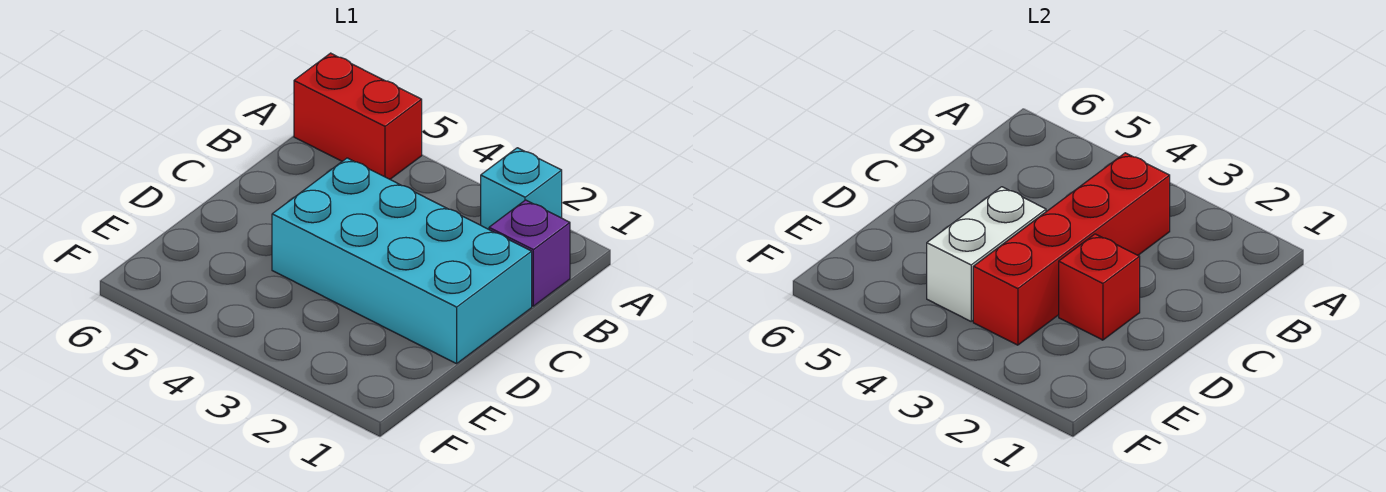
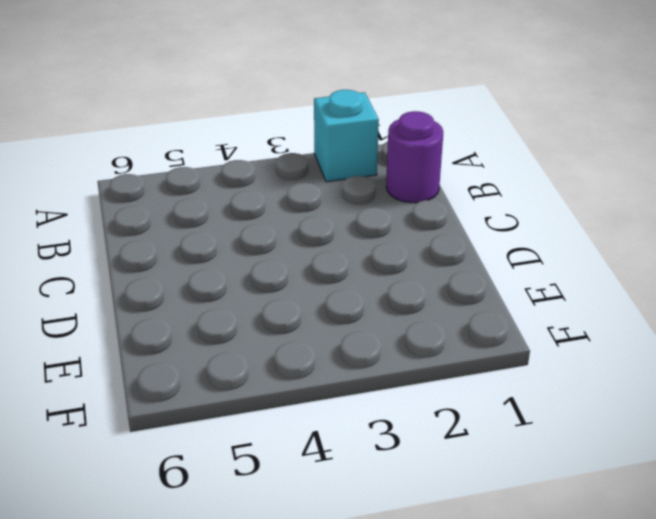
purple round brick B1 level 1 -> purple brick B1 level 1
none -> red brick A5:A6 level 1
none -> cyan brick C1:D4 level 1

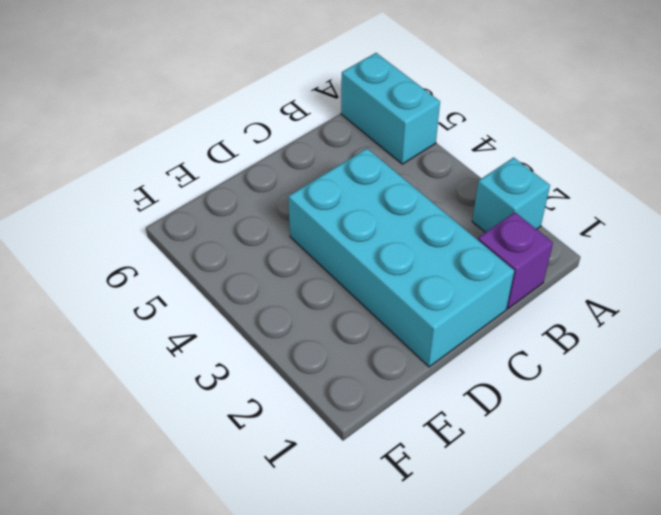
cyan brick A5:A6 level 1 -> red brick A5:A6 level 1
none -> red brick B3:E3 level 2
none -> red brick D2 level 2

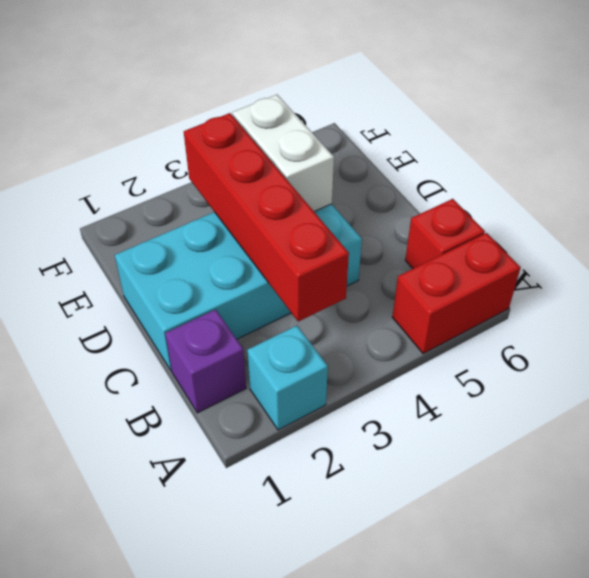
red brick B6 level 1 -> red brick D2 level 2

